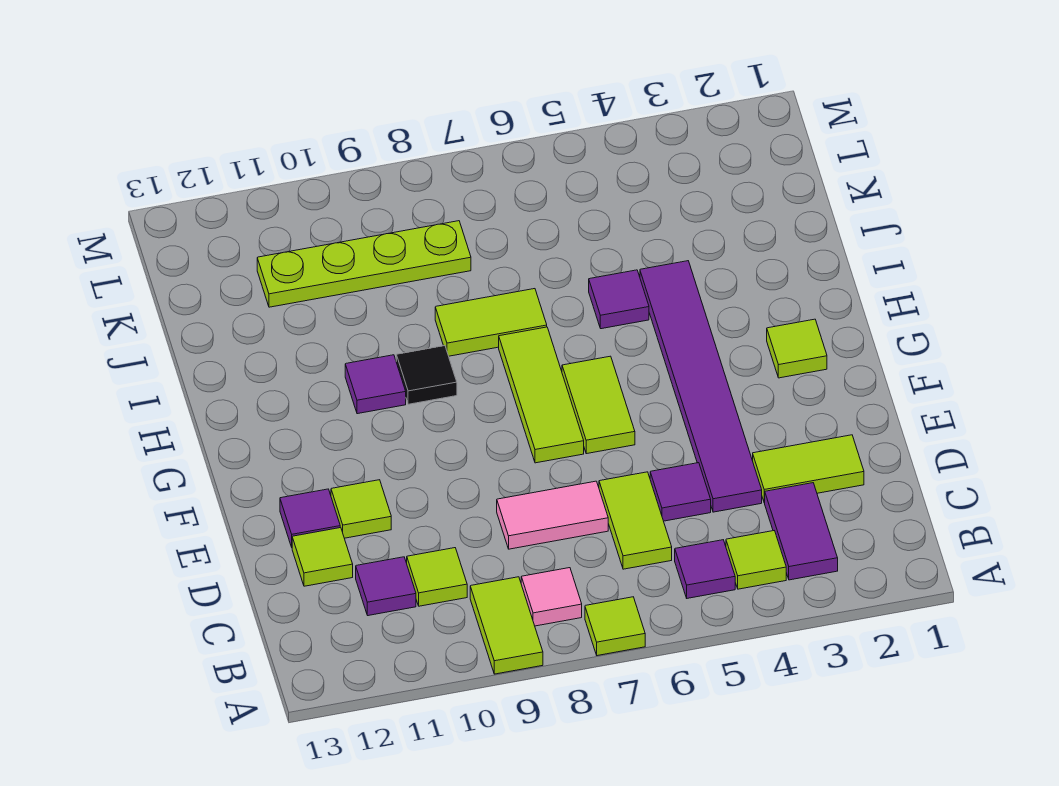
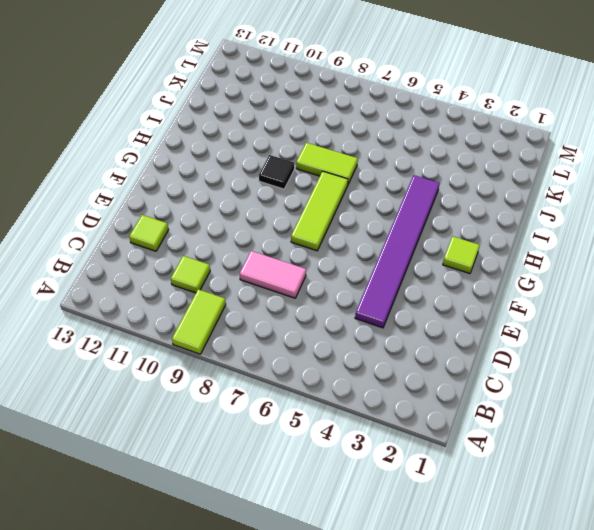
none -> lime tile A7 level 1
none -> purple tile B3:C3 level 1
none -> lime tile B4 level 1

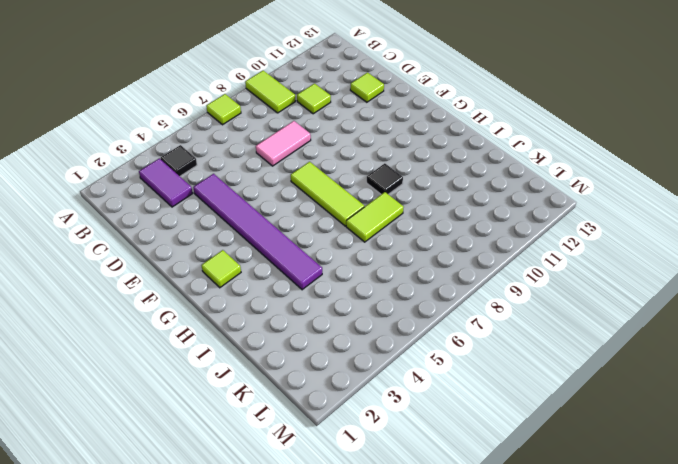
black tile B4 level 1 -> lime tile B4 level 1
none -> purple tile B5 level 1
none -> pink tile B8 level 1
none -> lime tile C6:D6 level 1

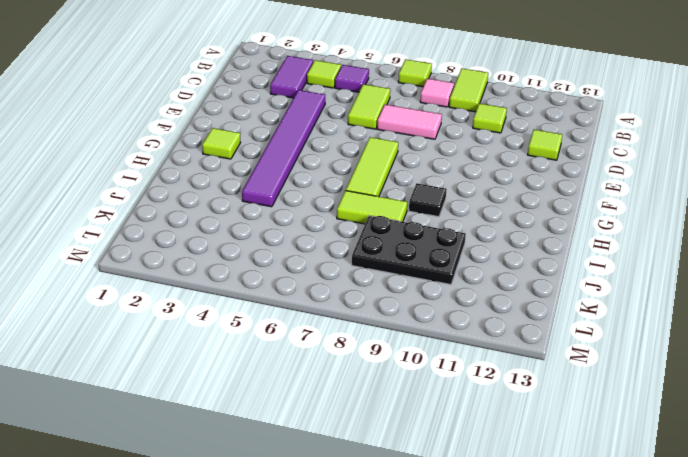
black plate J8:K10 level 1 -> lime plate K8:K11 level 1
none -> purple tile C11 level 1
none -> lime tile D2:D3 level 1
none -> purple tile D5 level 1

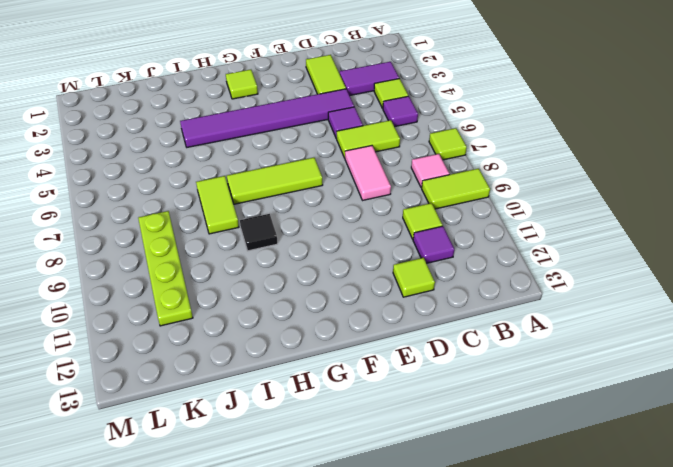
none -> lime tile E11 level 1
none -> purple tile E12 level 1
none -> lime tile F6:G6 level 1

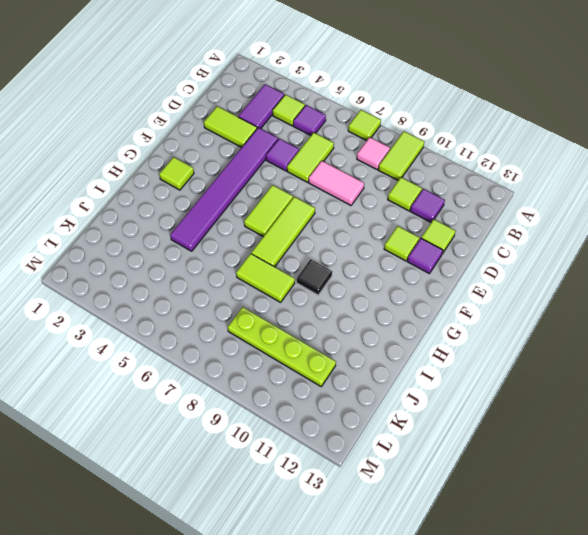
none -> purple tile H10 level 1
none -> purple tile I5 level 1

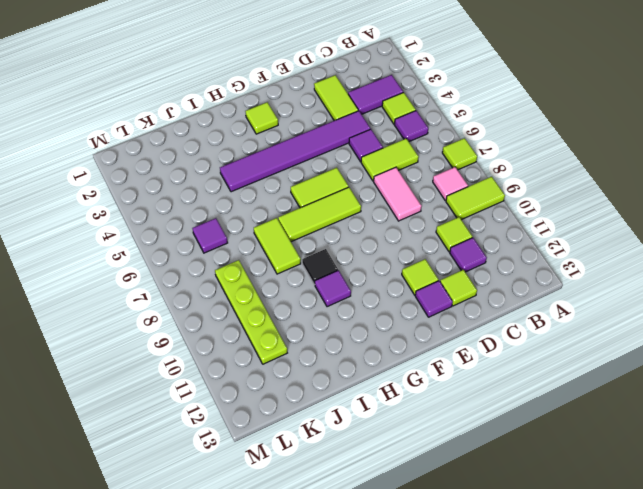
purple tile K6 level 1 -> purple tile I5 level 1

